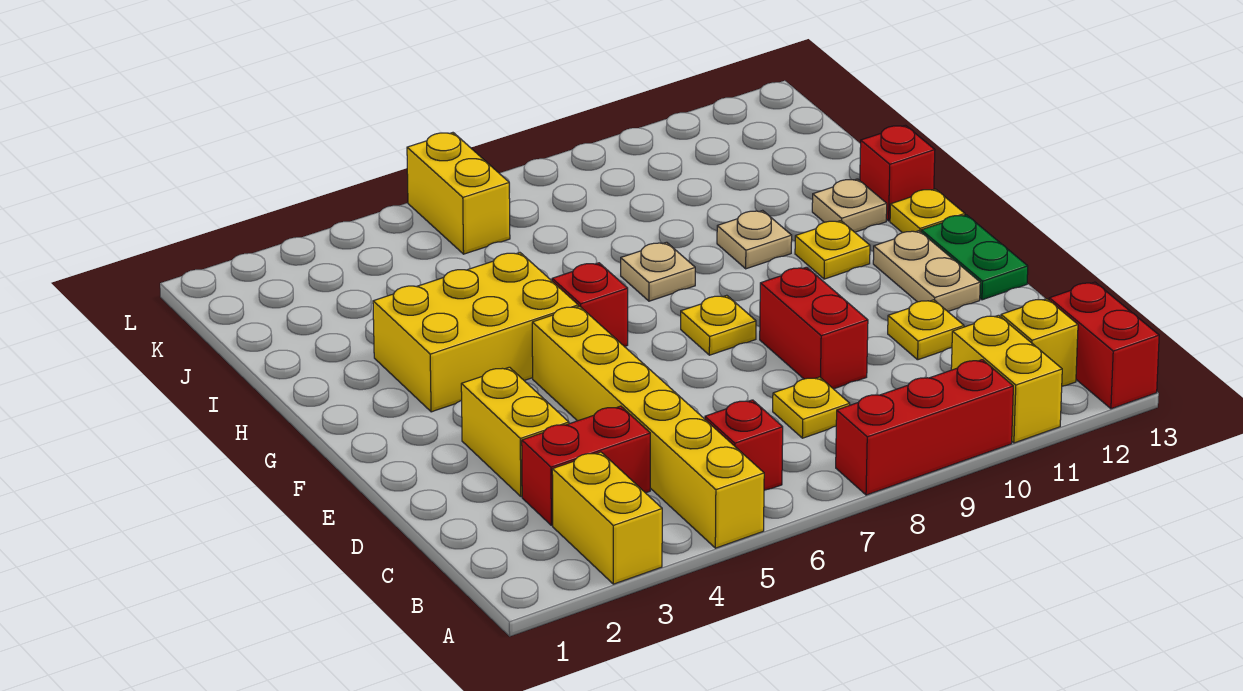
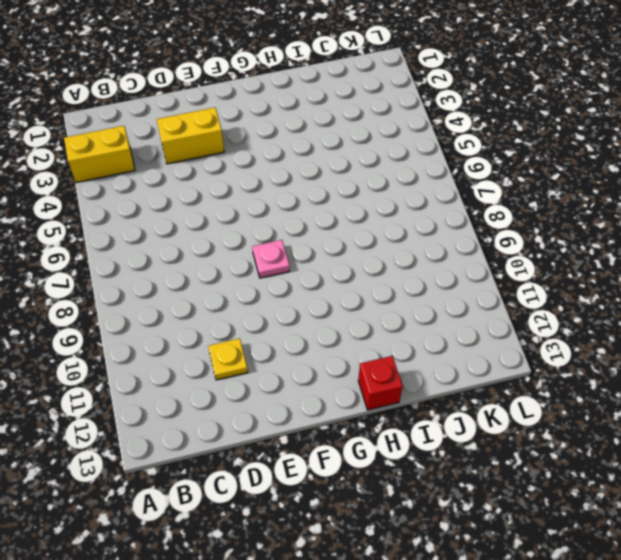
pink plate F8 level 1 -> yellow plate F8 level 1
none -> yellow brick A5:F5 level 1
none -> red brick A8:A10 level 1
none -> yellow brick A11:B11 level 1

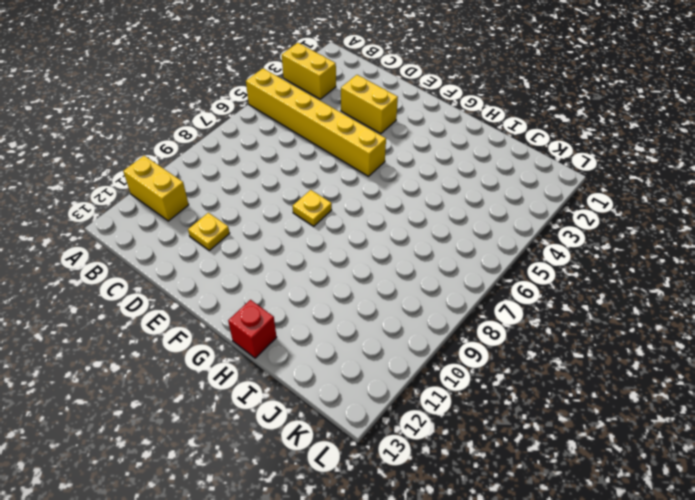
none -> red brick A8:A10 level 1
none -> red brick A13:B13 level 1
none -> red brick B6 level 1

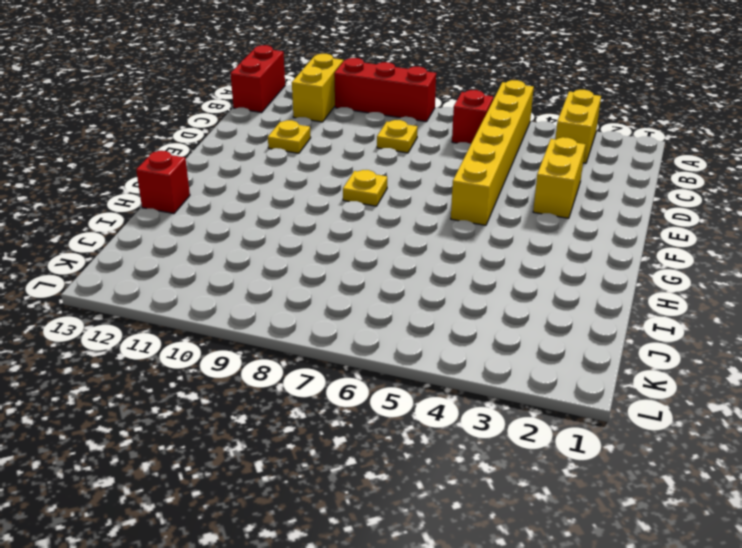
none -> yellow brick B12 level 1
none -> red brick C3:C4 level 1
none -> red brick D9:E9 level 1

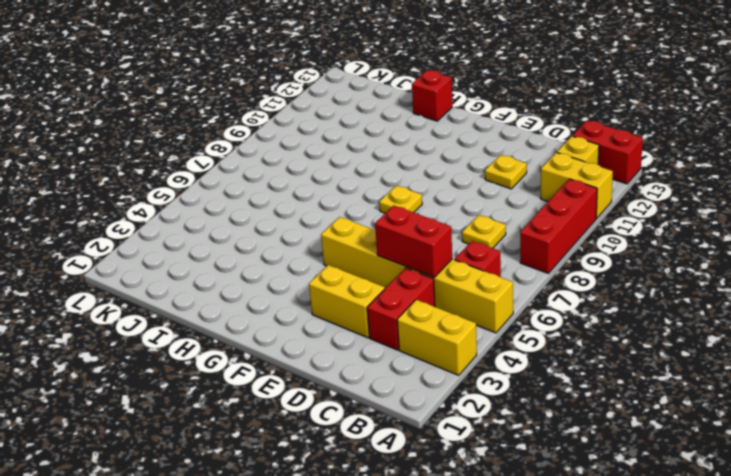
red brick C5:D5 level 2 -> red brick D9:E9 level 1
none -> tan plate E12:F12 level 1
none -> green plate E13:F13 level 1
none -> yellow brick G3:H5 level 1

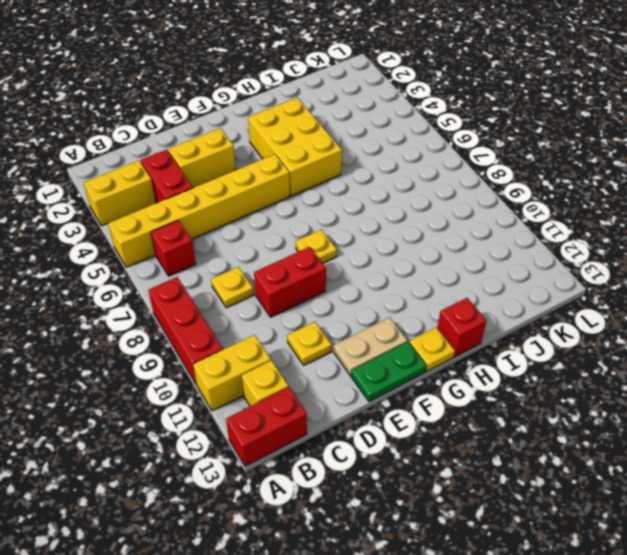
none -> red brick G6 level 1
none -> yellow plate G11 level 1
none -> tan plate H8 level 1

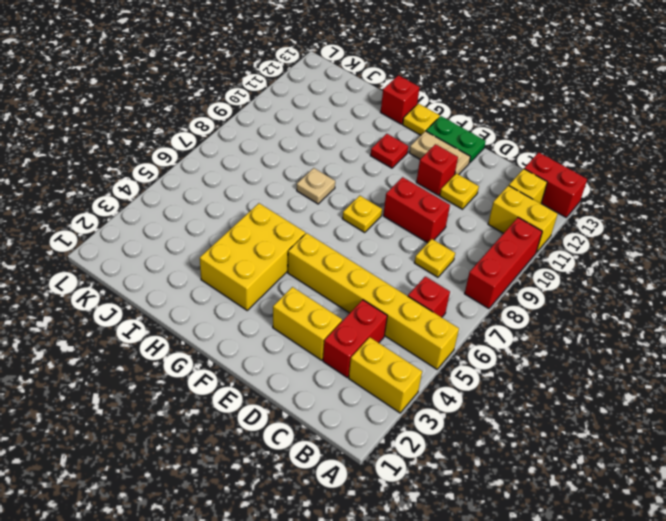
red brick E11 level 1 -> red brick G6 level 1
red plate G11 level 1 -> yellow plate G11 level 1
none -> tan plate H10 level 1
none -> tan plate H12 level 1
none -> yellow brick K6:L6 level 1

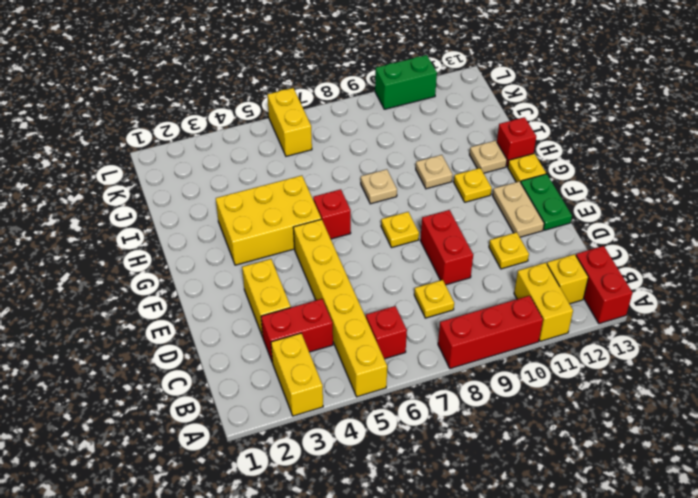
green brick L10:L11 level 1 -> none

